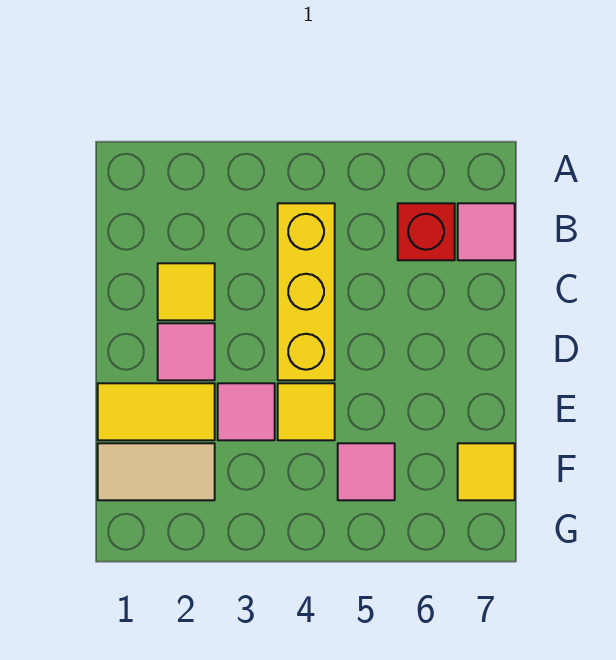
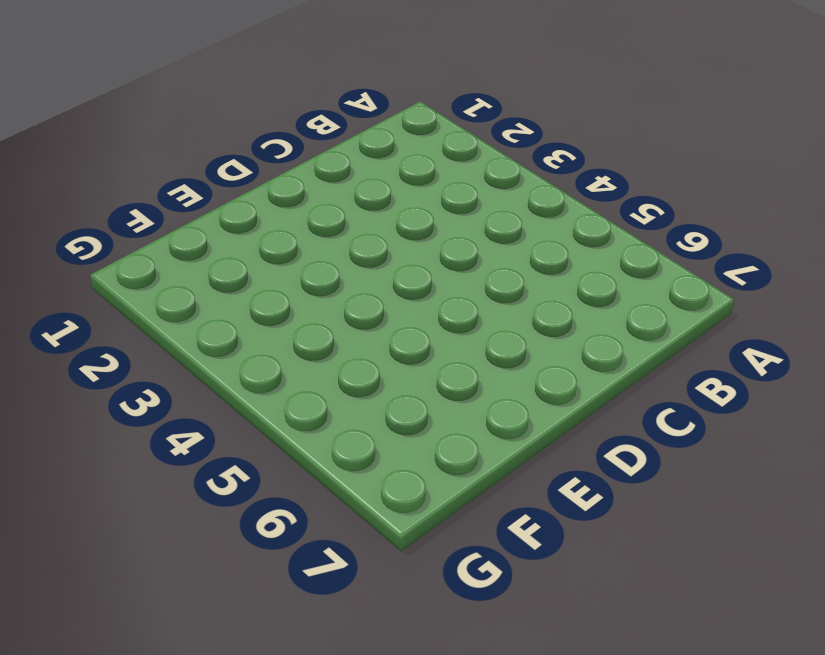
none -> yellow brick B4:D4 level 1
none -> red brick B6 level 1

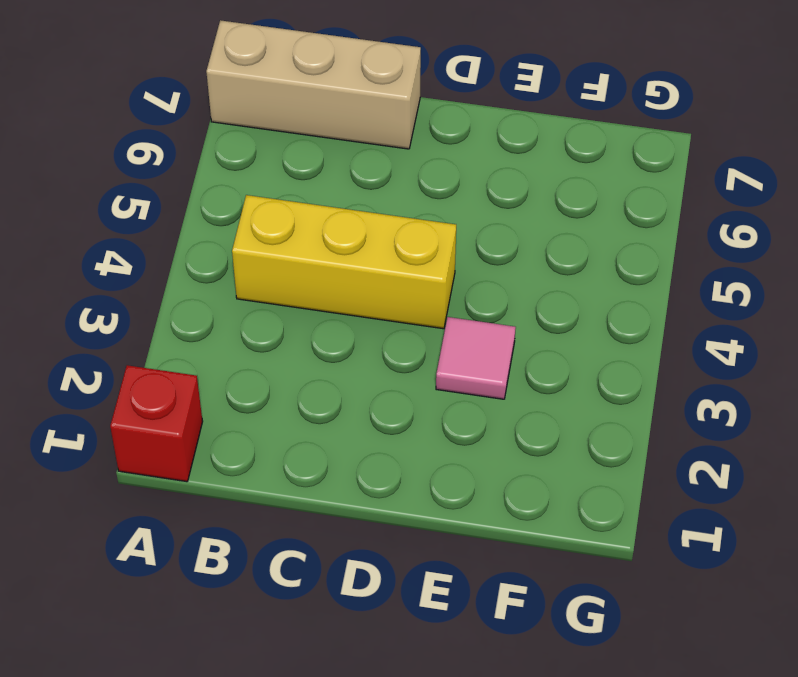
red brick A1 level 1 -> red brick B6 level 1
tan brick A7:C7 level 1 -> pink tile B7 level 1
none -> yellow tile C2 level 1
none -> pink tile D2 level 1

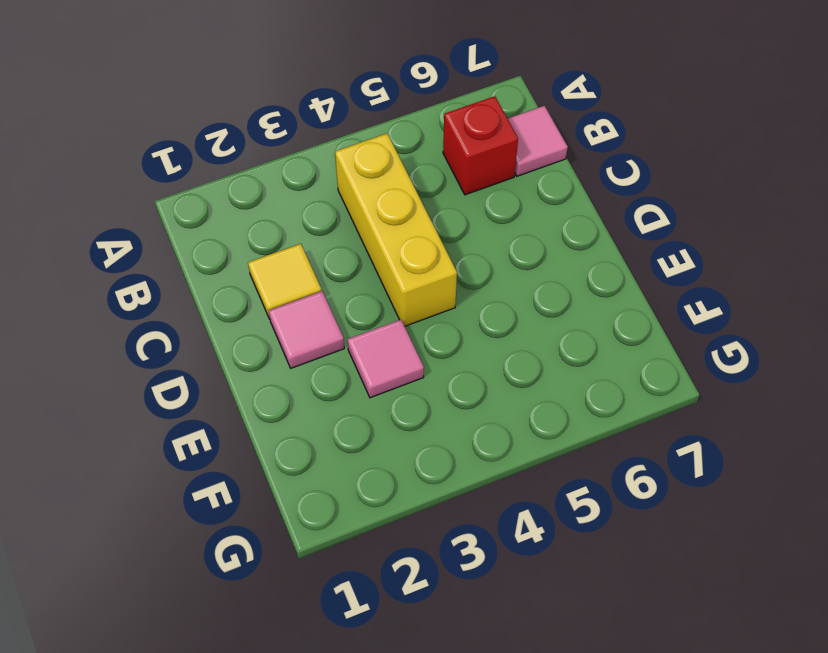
none -> yellow tile E1:E2 level 1
none -> yellow tile E4 level 1

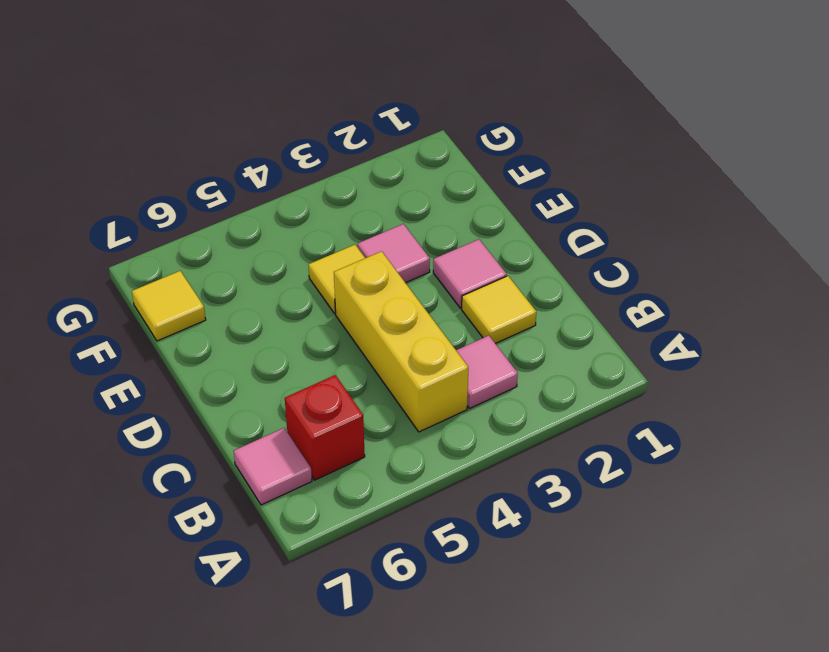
pink tile B3 level 1 -> pink tile F5 level 1
none -> yellow tile E1:E2 level 1
none -> tan tile F1:F2 level 1

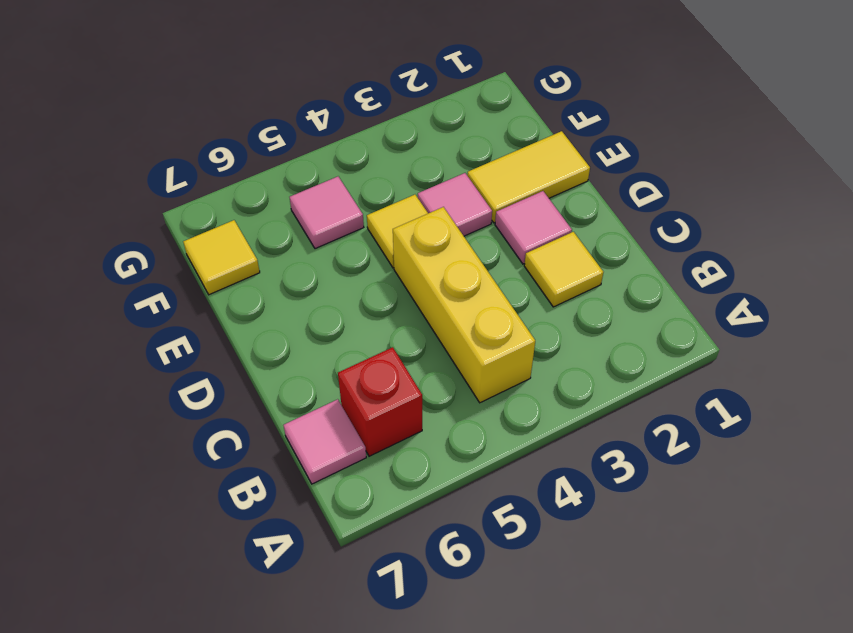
none -> tan tile F1:F2 level 1

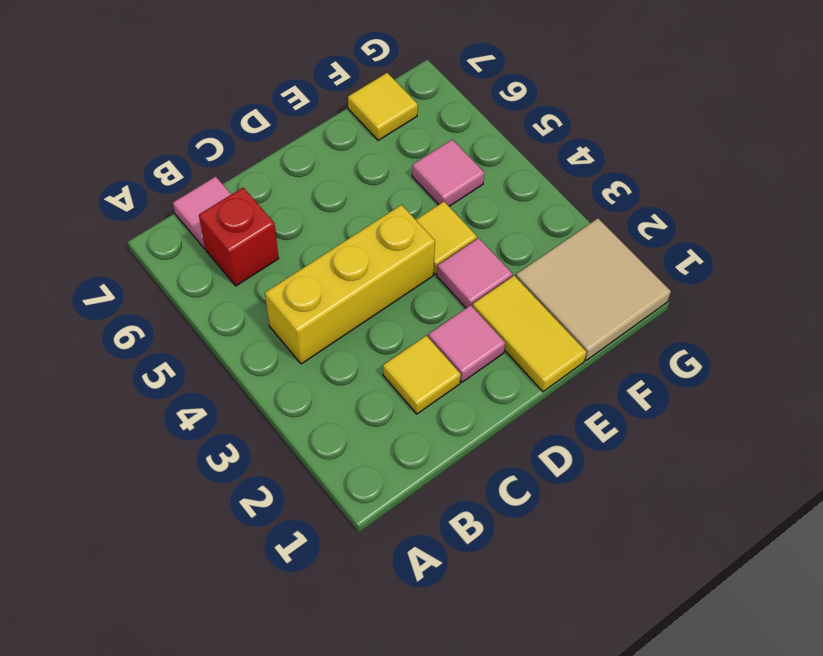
tan tile F1:G2 level 1 -> tan tile F1:F2 level 1

